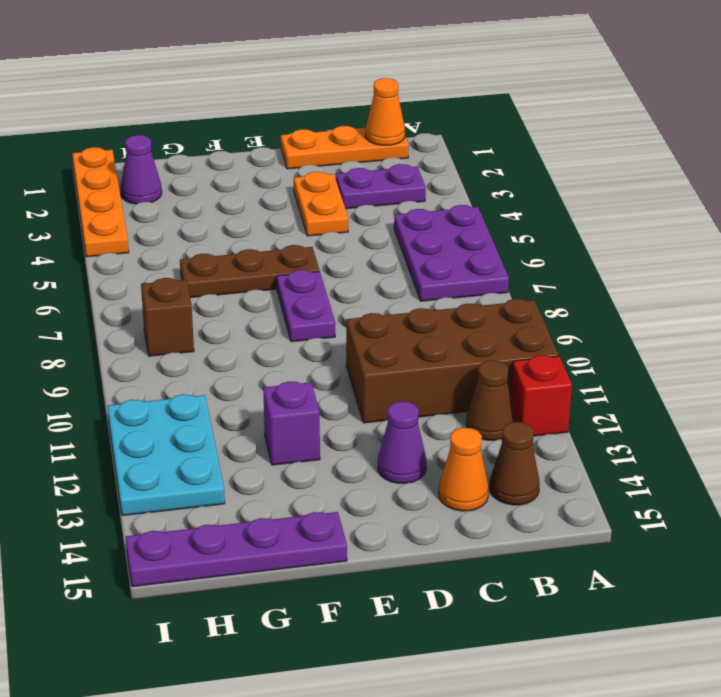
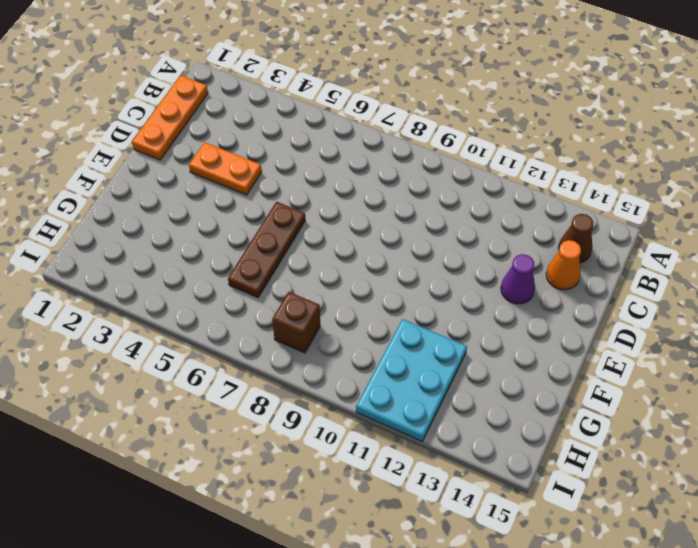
cyan plate G11:I12 level 1 -> cyan plate H11:I13 level 1
none -> purple plate A5:B7 level 1
none -> brown brick A10:D11 level 1
none -> red brick A12 level 1

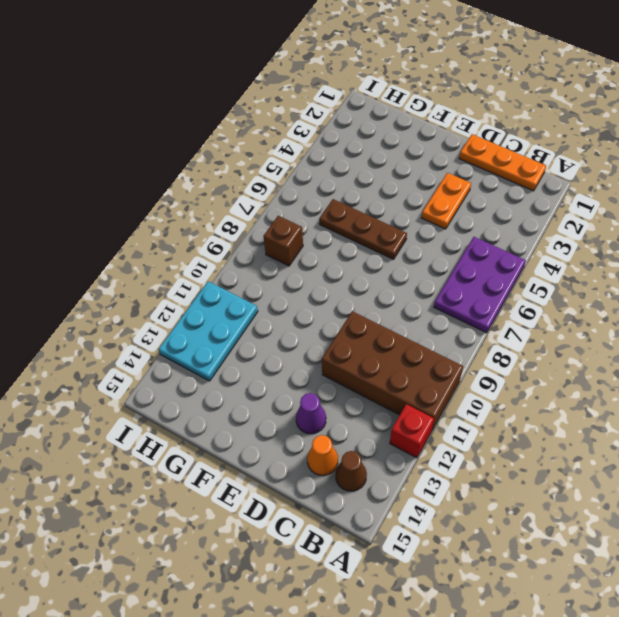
none -> purple plate B3:C3 level 1
none -> brown cone B12 level 1
none -> purple plate E7:E8 level 1

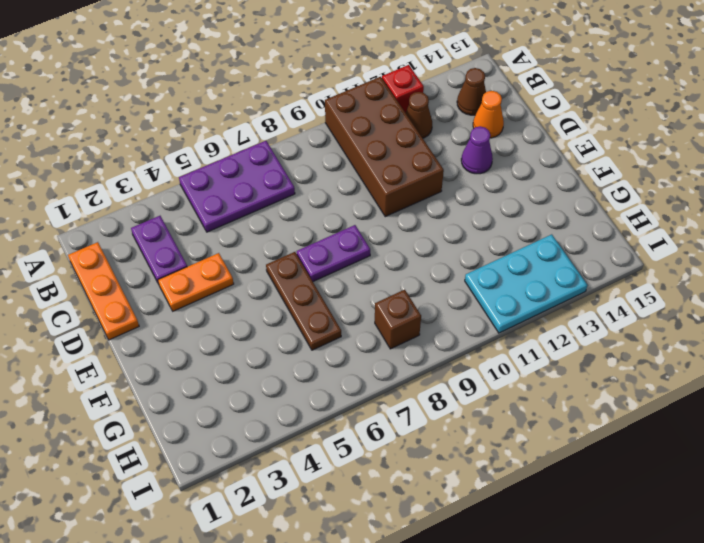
none -> purple brick F12 level 1
none -> purple plate F15:I15 level 1
none -> purple cone H2 level 1

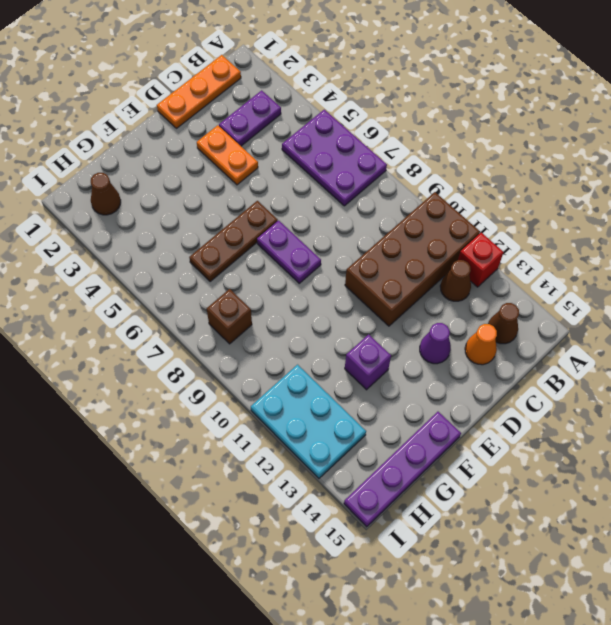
brown cone H2 level 1 -> purple cone H2 level 1
none -> orange plate I1:I4 level 1
none -> orange cone B1 level 2

